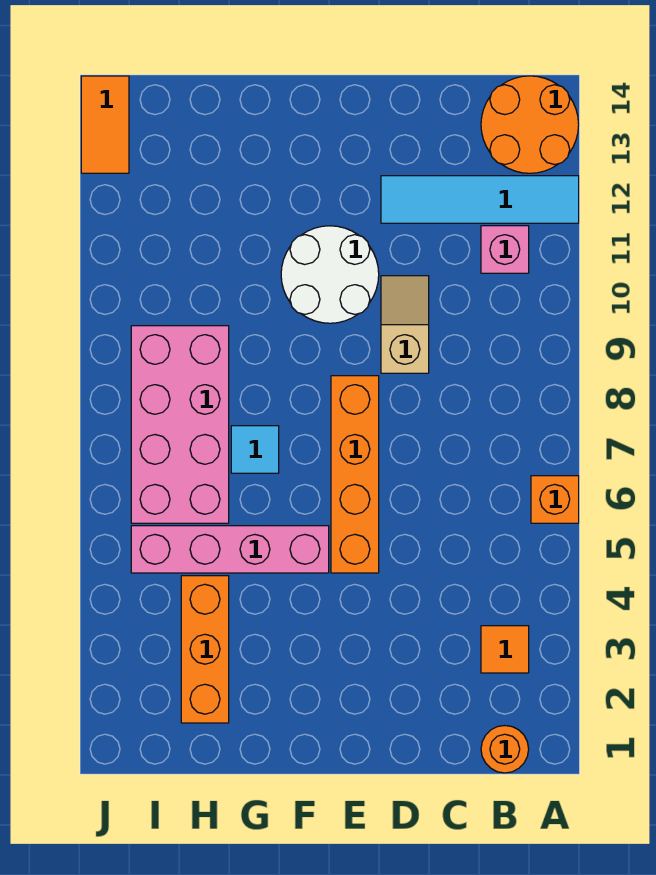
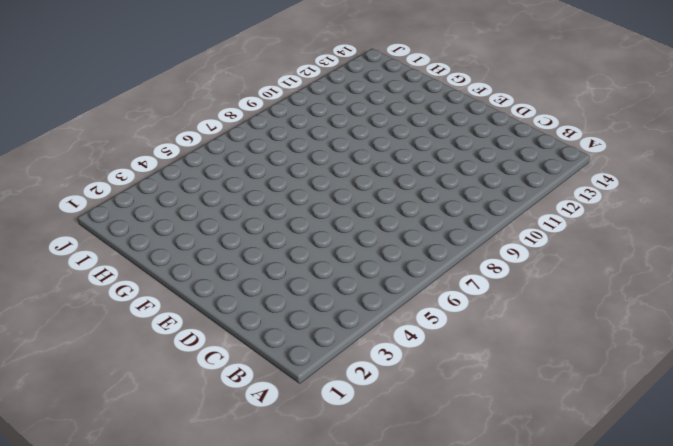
none -> orange brick A6 level 1
none -> cyan tile A12:D12 level 1
none -> orange round brick A13:B14 level 1

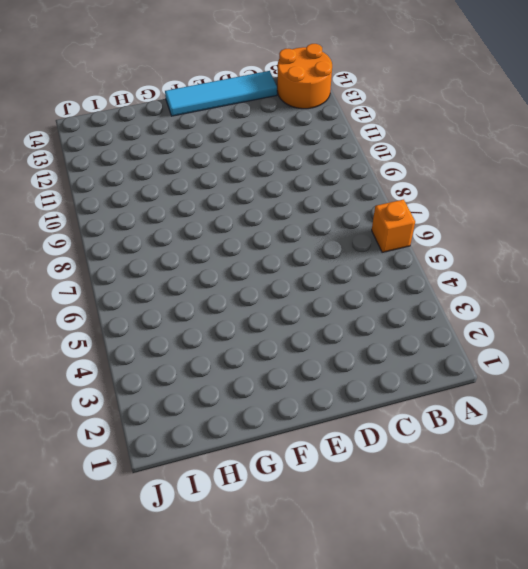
cyan tile C14:F14 level 1 -> cyan tile A12:D12 level 1
none -> orange round brick B1 level 1
none -> orange tile B3 level 1
none -> pink brick B11 level 1

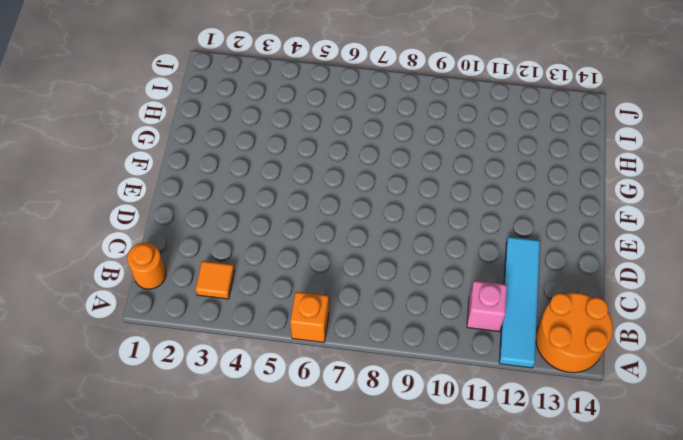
none -> tan slope D9:D10 level 1 top 9
none -> orange brick E5:E8 level 1
none -> white round brick E10:F11 level 1

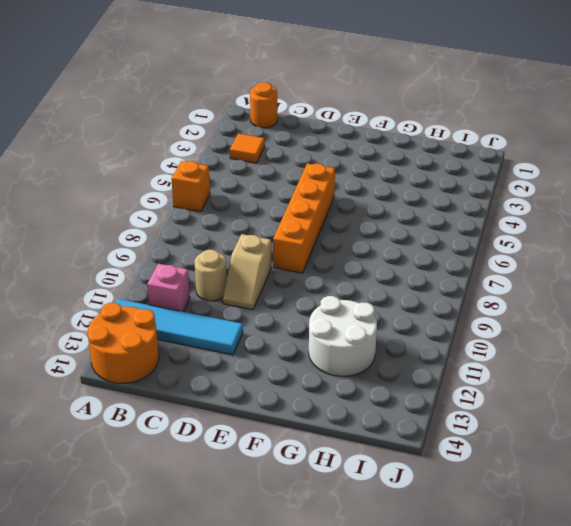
tan round brick C10 level 1 -> none
white round brick G11:H12 level 1 -> white round brick E10:F11 level 1
none -> pink brick F5:I5 level 1
none -> cyan tile G7 level 1
none -> orange brick H2:H4 level 1

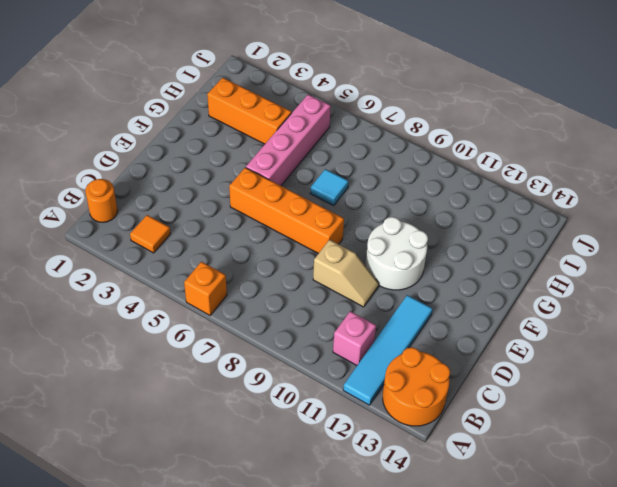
none -> pink brick H6:I9 level 1
none -> orange tile J13:J14 level 1

